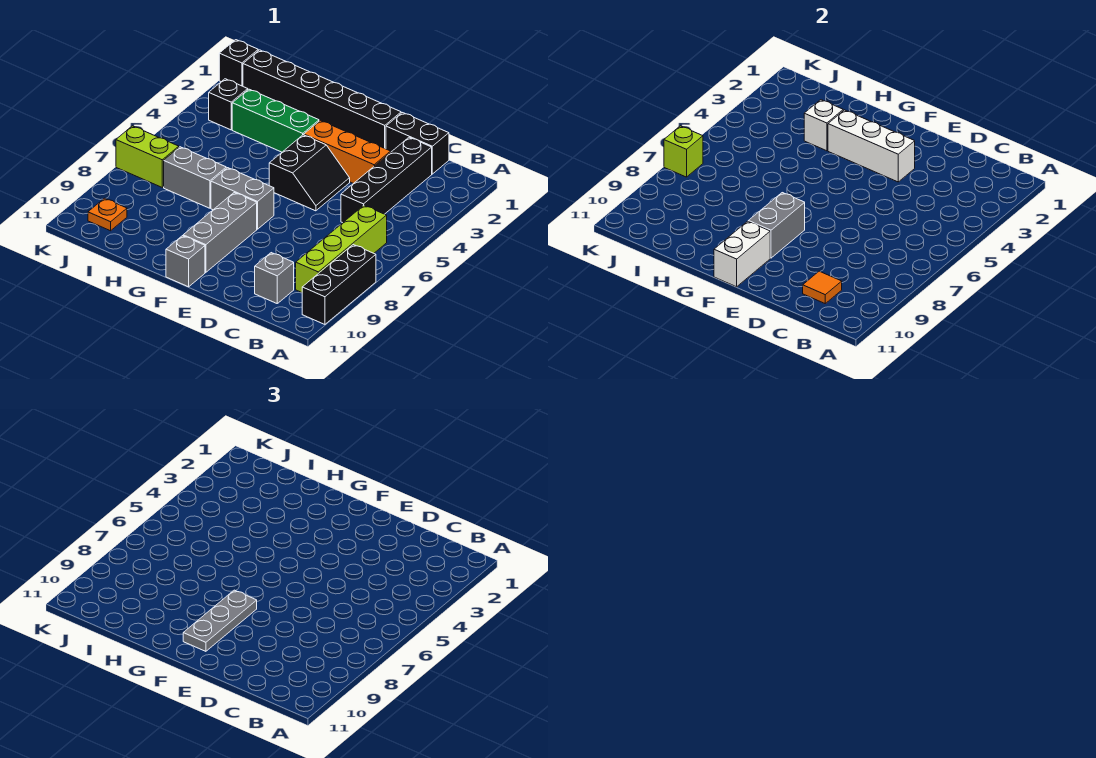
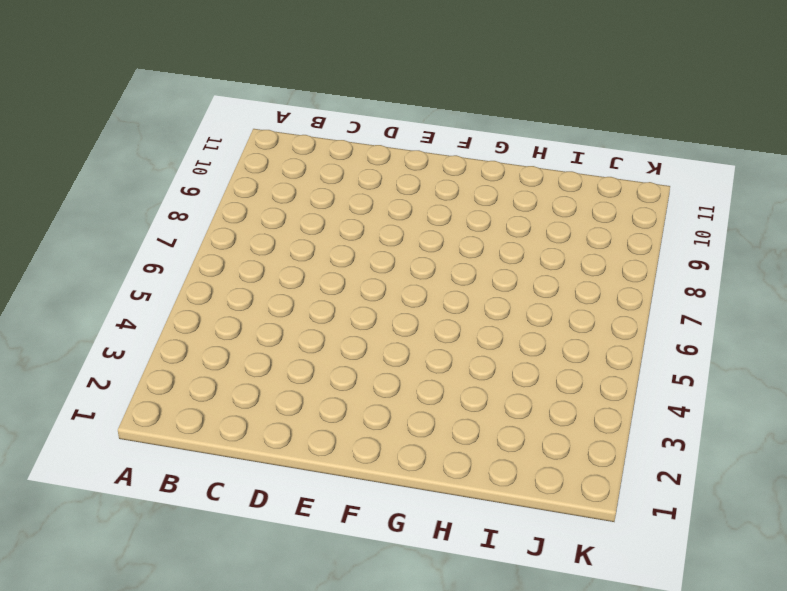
none -> black brick A8:A10 level 1
none -> lime brick B6:B9 level 1
none -> black brick C1:D1 level 1

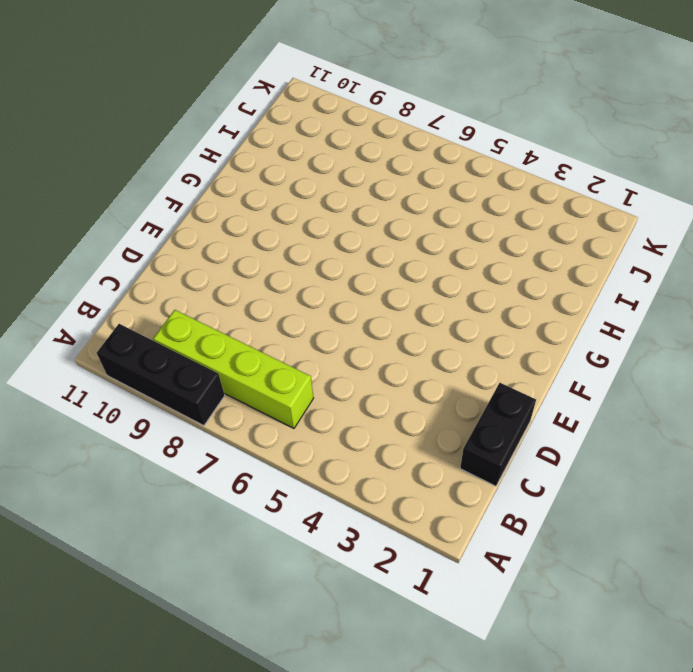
none -> black brick C2:C5 level 1
none -> grey brick C10 level 1
none -> orange brick D3:F3 level 1

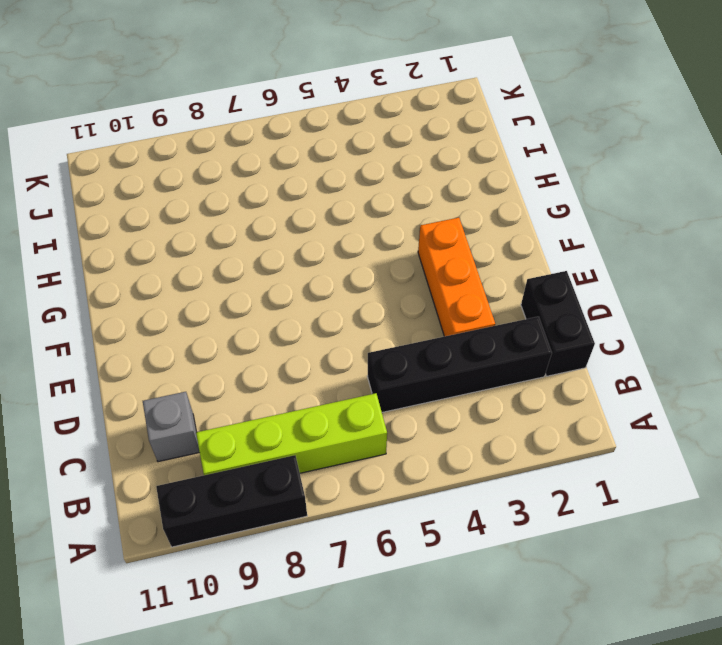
none -> black brick E1:J1 level 1
none -> black slope E4:F5 level 1 top F
none -> grey brick F7:G7 level 1

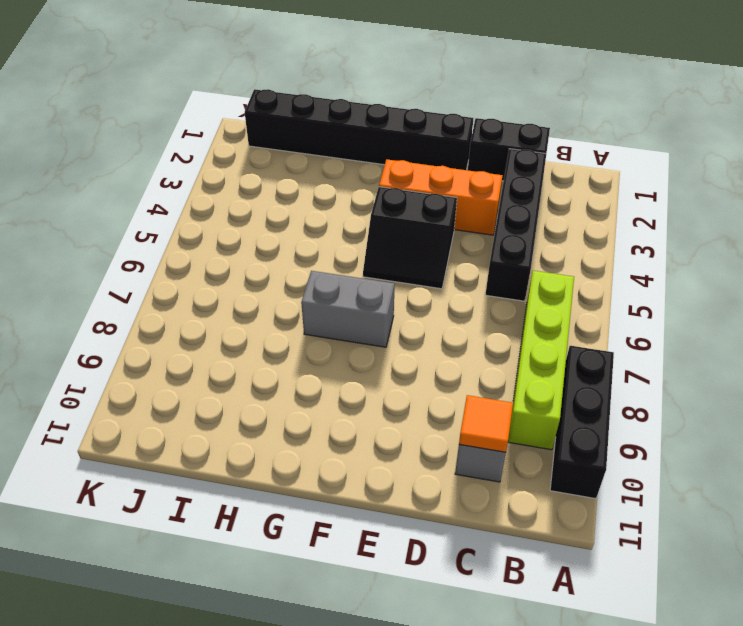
black slope E4:F5 level 1 top 4 -> black slope E4:F5 level 1 top F
none -> grey brick F8:F10 level 1
none -> grey brick F11 level 1
none -> green brick G3:I3 level 1

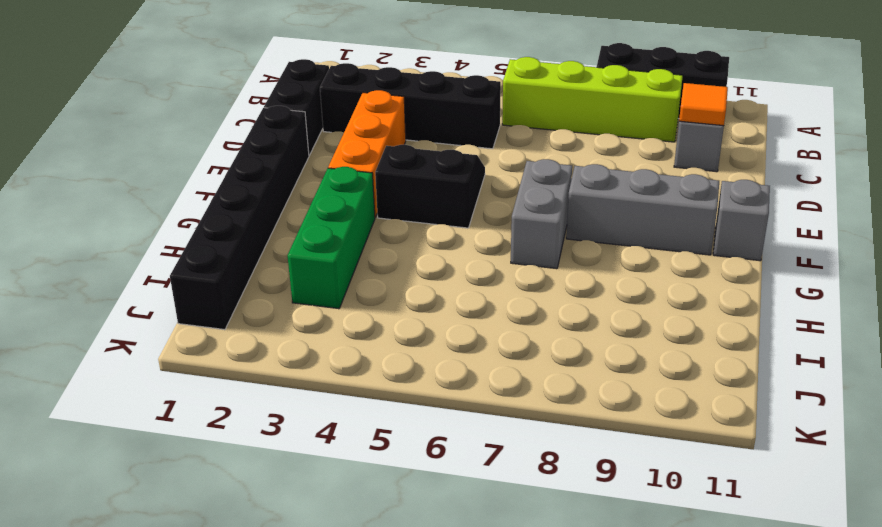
none -> grey brick H7:I7 level 1
none -> black brick J3 level 1
none -> lime brick J7:K7 level 1

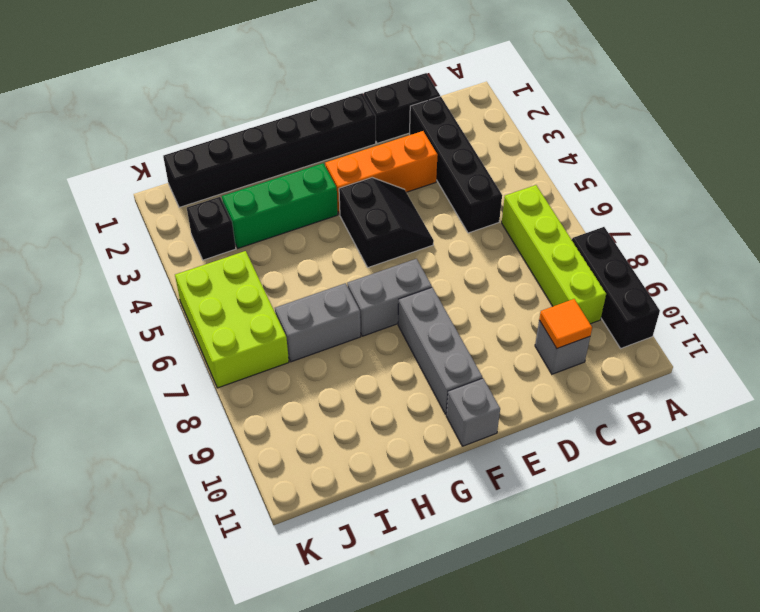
lime brick J5:K7 level 1 -> lime brick J7:K7 level 1
none -> orange plate J10 level 1
none -> black brick K1 level 1
none -> white brick E3:G3 level 2

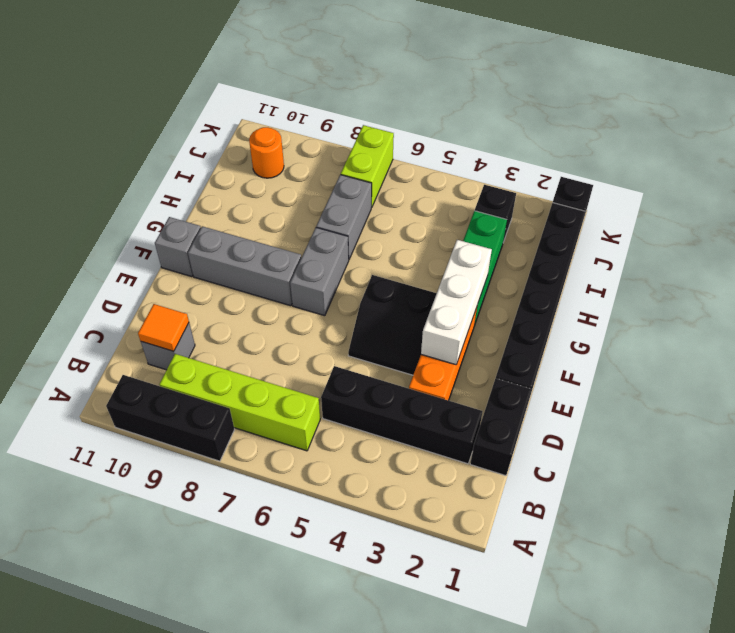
orange round brick J10 level 1 -> orange plate J10 level 1
none -> grey brick F8:F9 level 2
none -> white brick F10:F11 level 2
none -> white brick H3 level 2

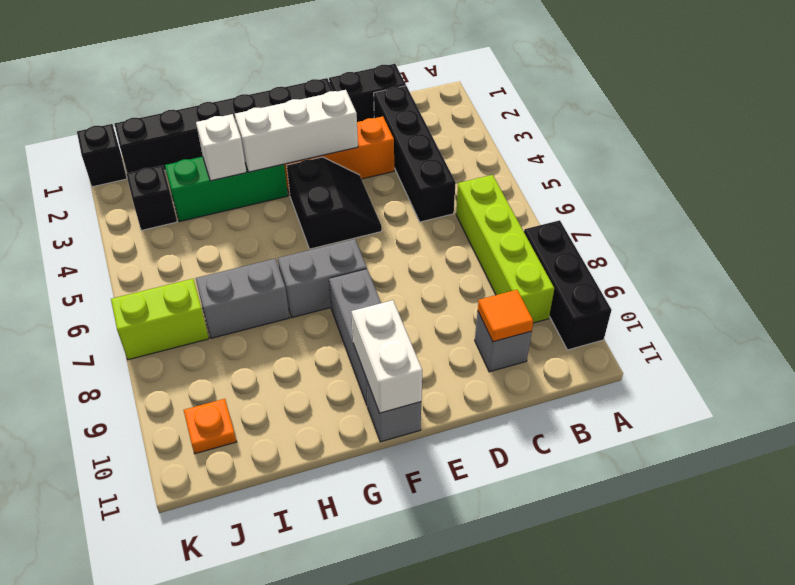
none -> grey brick F8:F9 level 2
none -> lime brick K7 level 2
none -> grey plate F8:F10 level 3

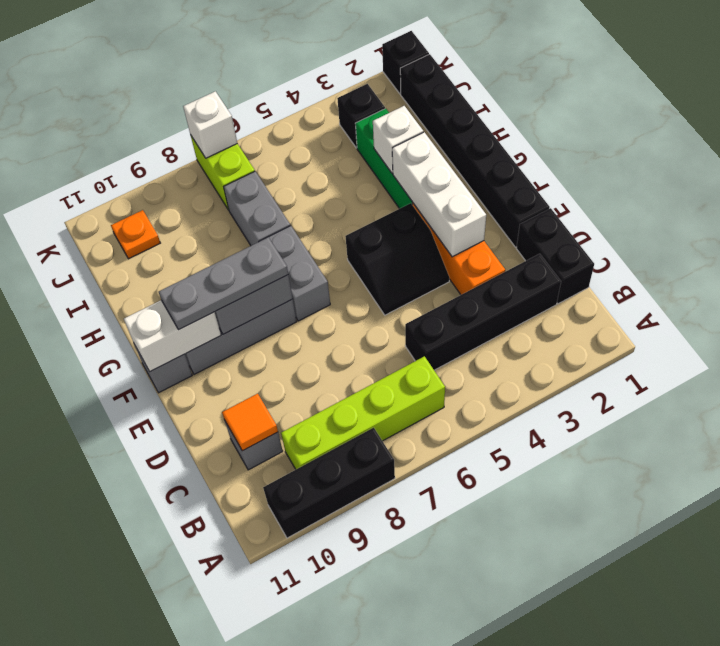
white brick K7 level 2 -> lime brick K7 level 2

